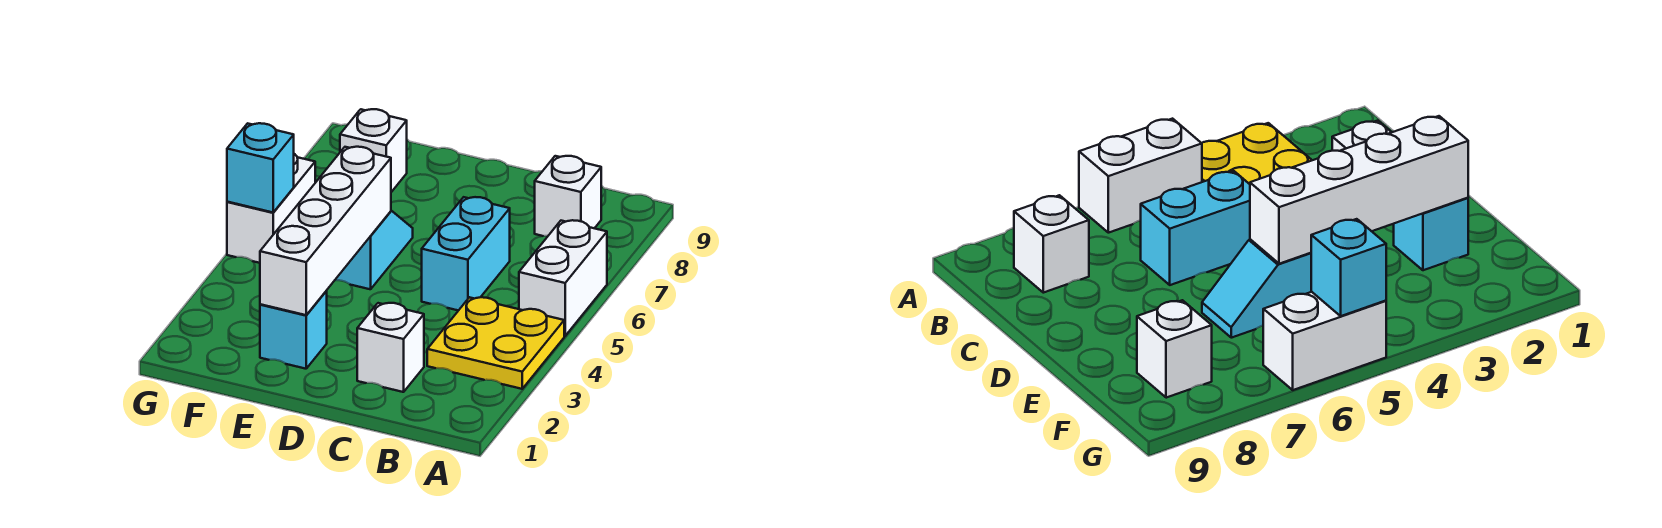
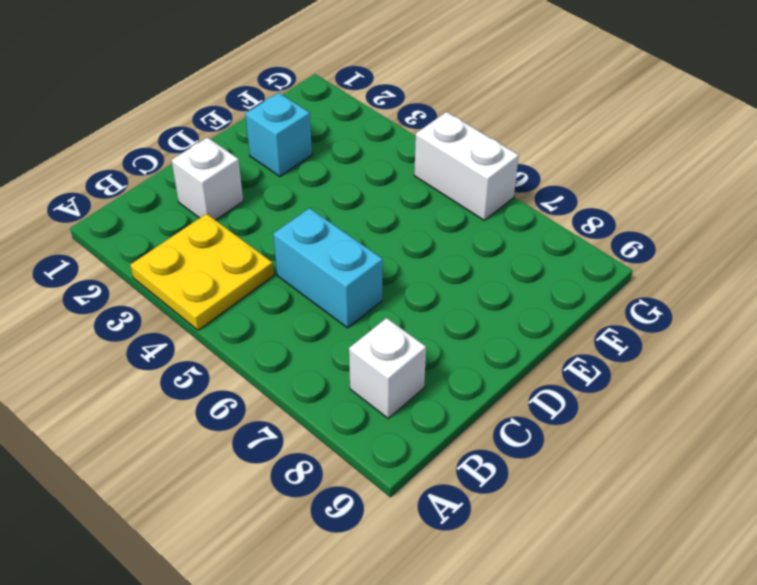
none -> white brick A5:A6 level 1
none -> cyan slope E5:E6 level 1 top 5

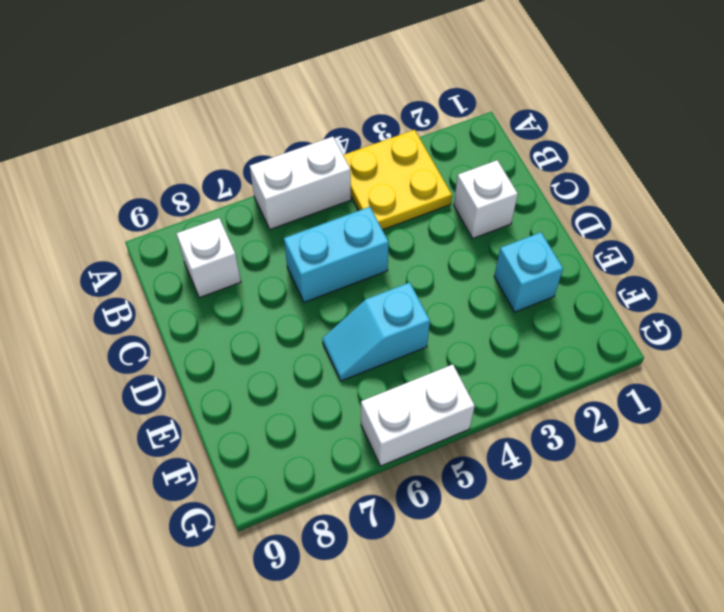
none -> white brick F8 level 1
none -> white brick E2:E5 level 2

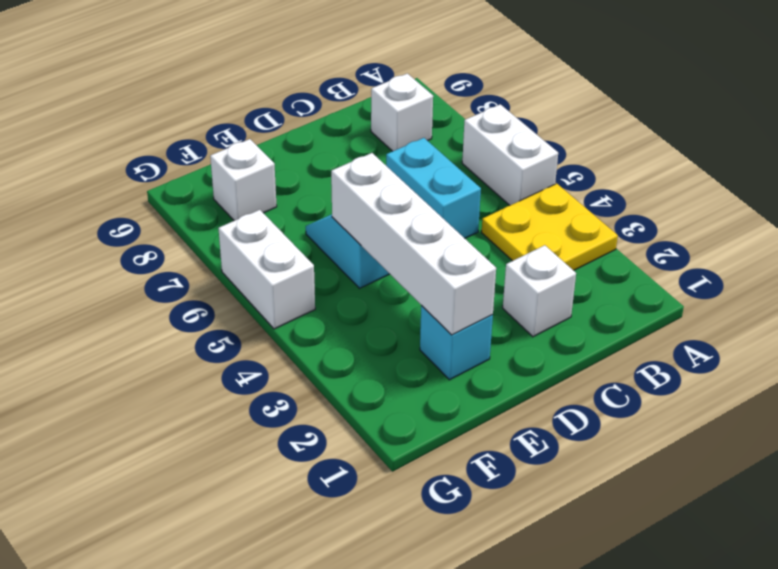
none -> cyan brick G5 level 2

